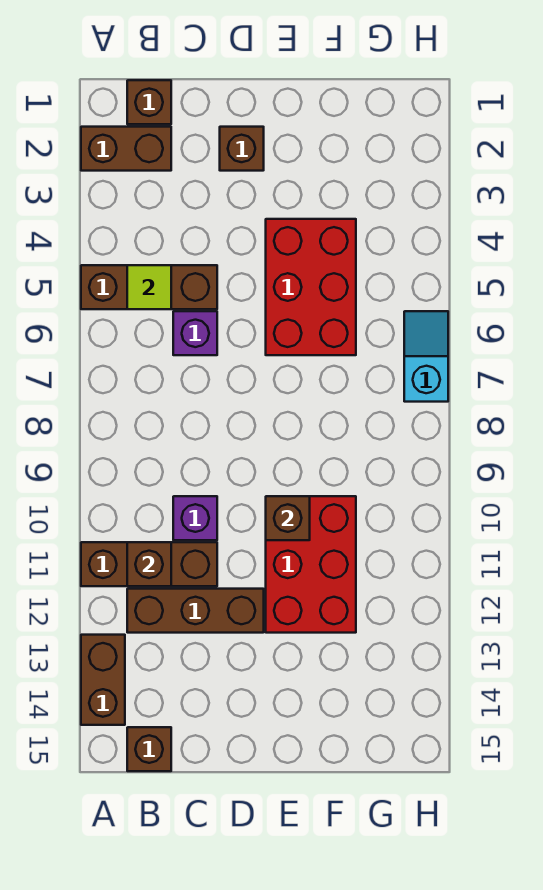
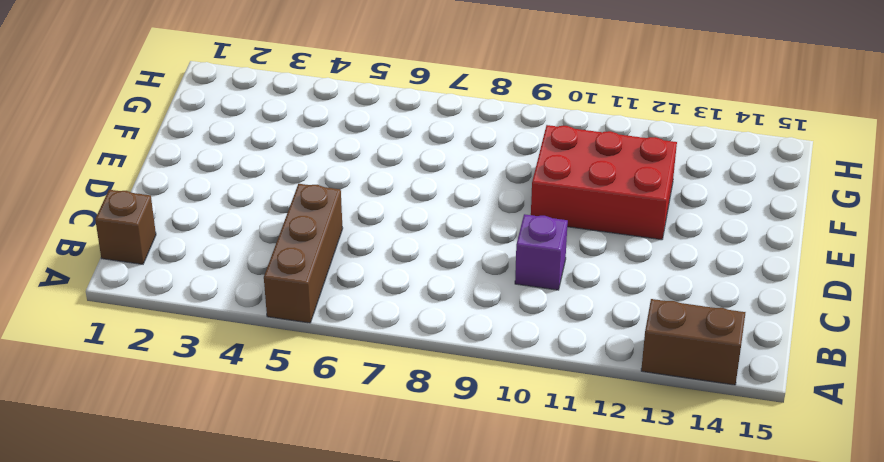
none -> brown brick A2:B2 level 1
none -> brown brick A11:C11 level 1
none -> brown brick B12:D12 level 1

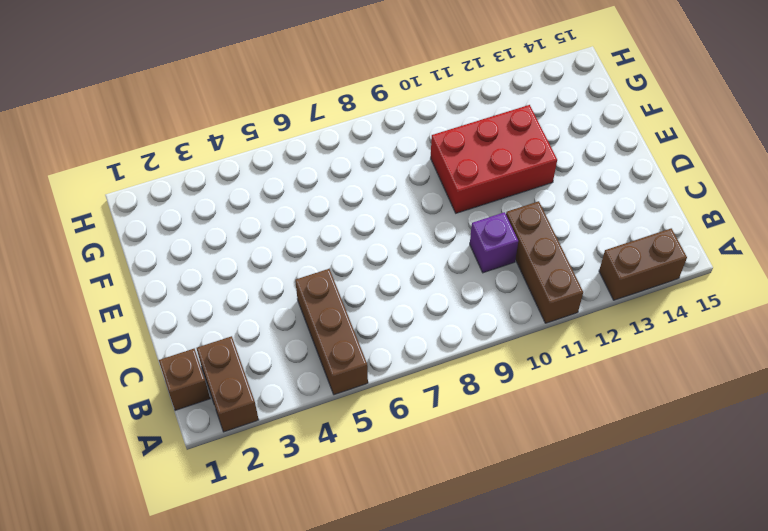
none -> brown brick B12:D12 level 1
none -> brown brick B15 level 1
none -> purple brick C6 level 1

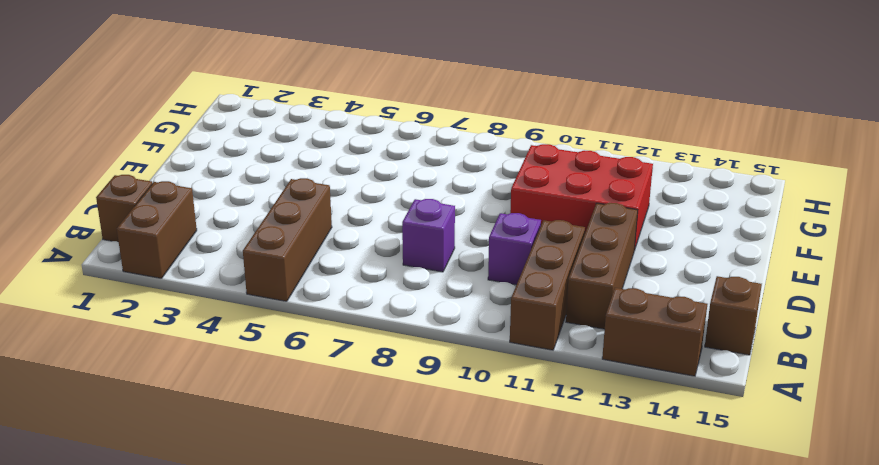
purple brick C8 level 1 -> purple brick C6 level 1
none -> brown brick D2 level 1
none -> red brick E4:F6 level 1
none -> cyan slope H6:H7 level 1 top 7

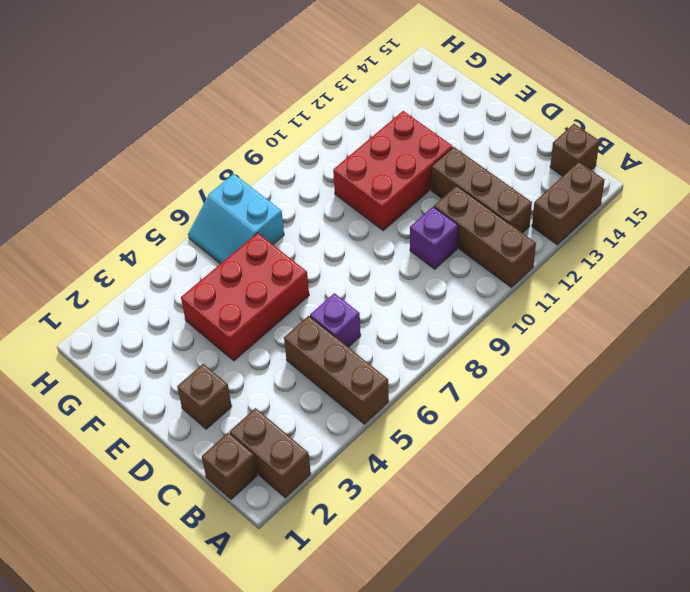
cyan slope G6:H7 level 1 top 7 -> cyan slope H6:H7 level 1 top 7
none -> lime tile B5 level 2
none -> brown brick B11 level 2
none -> brown brick E10 level 2

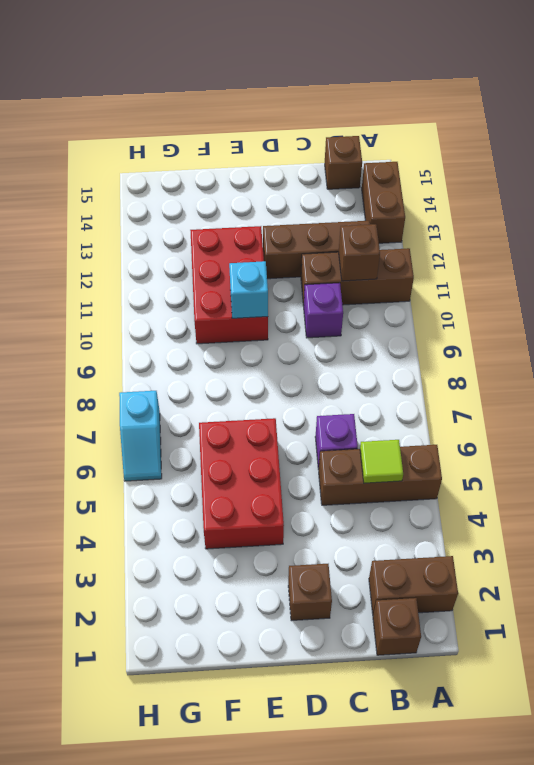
cyan brick E10 level 2 -> brown brick E10 level 2

